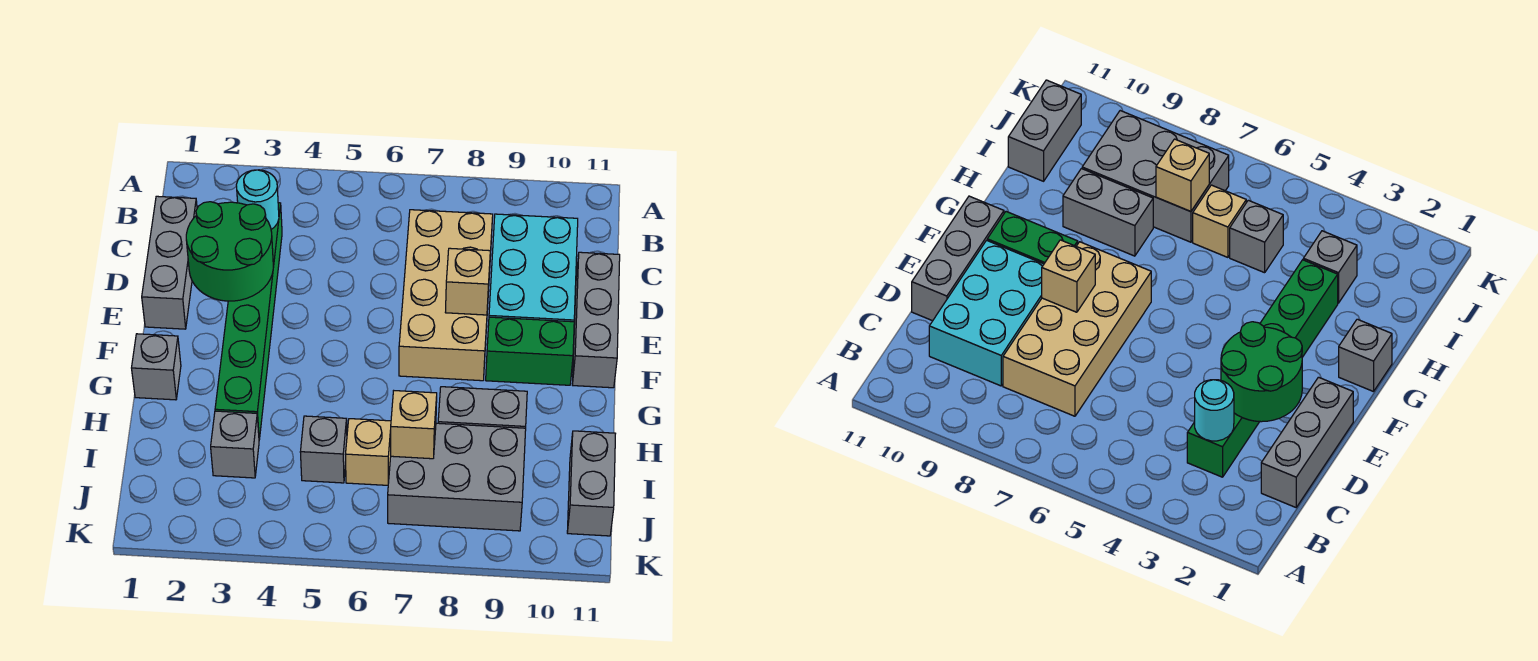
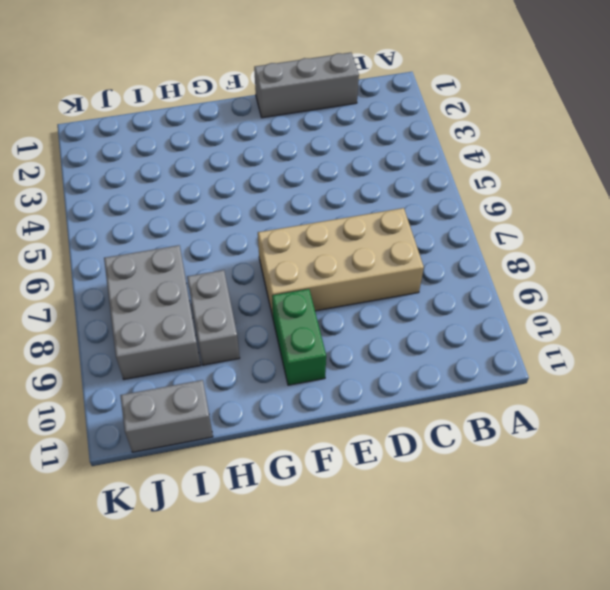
none -> green brick C3:H3 level 1
none -> cyan brick C9:E10 level 1
none -> grey brick D11:F11 level 1

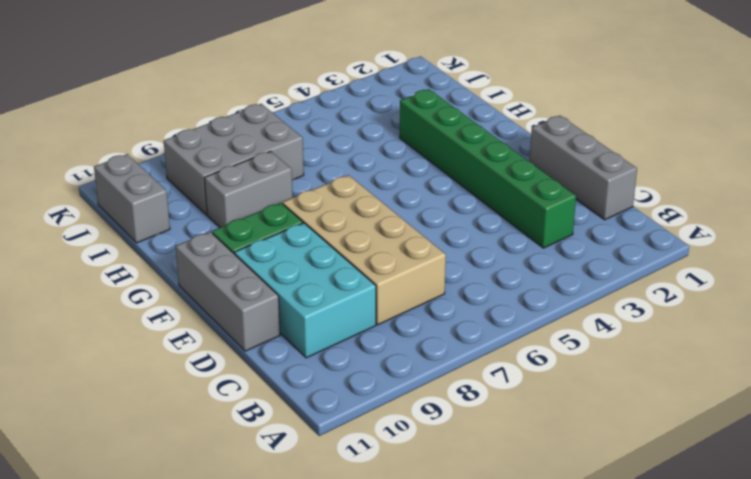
none -> grey brick G1 level 1
none -> grey brick I3 level 1
none -> grey brick I5 level 1

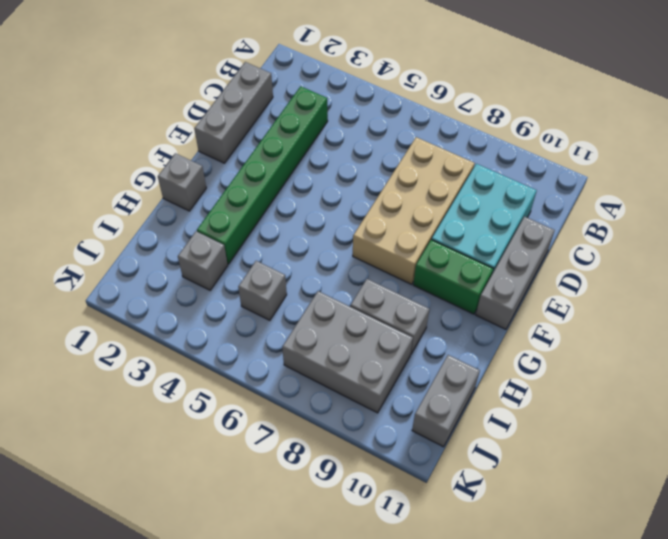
none -> tan brick I6 level 1
none -> cyan round brick C3 level 2
none -> green round brick D2:E3 level 2

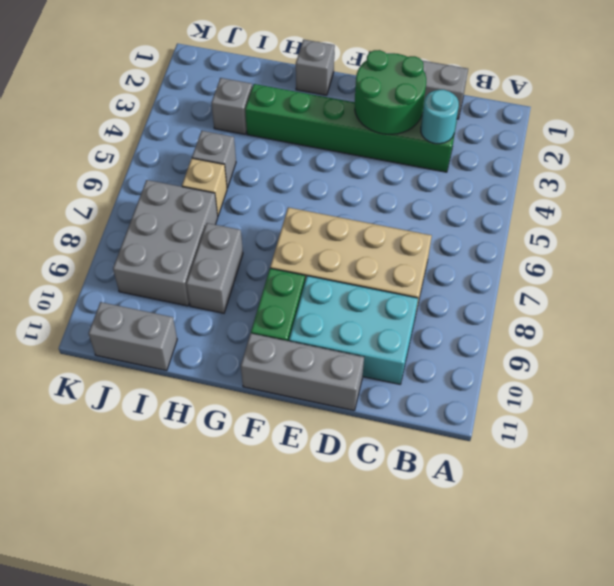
none -> tan brick E8 level 2
none -> tan brick I7 level 2

